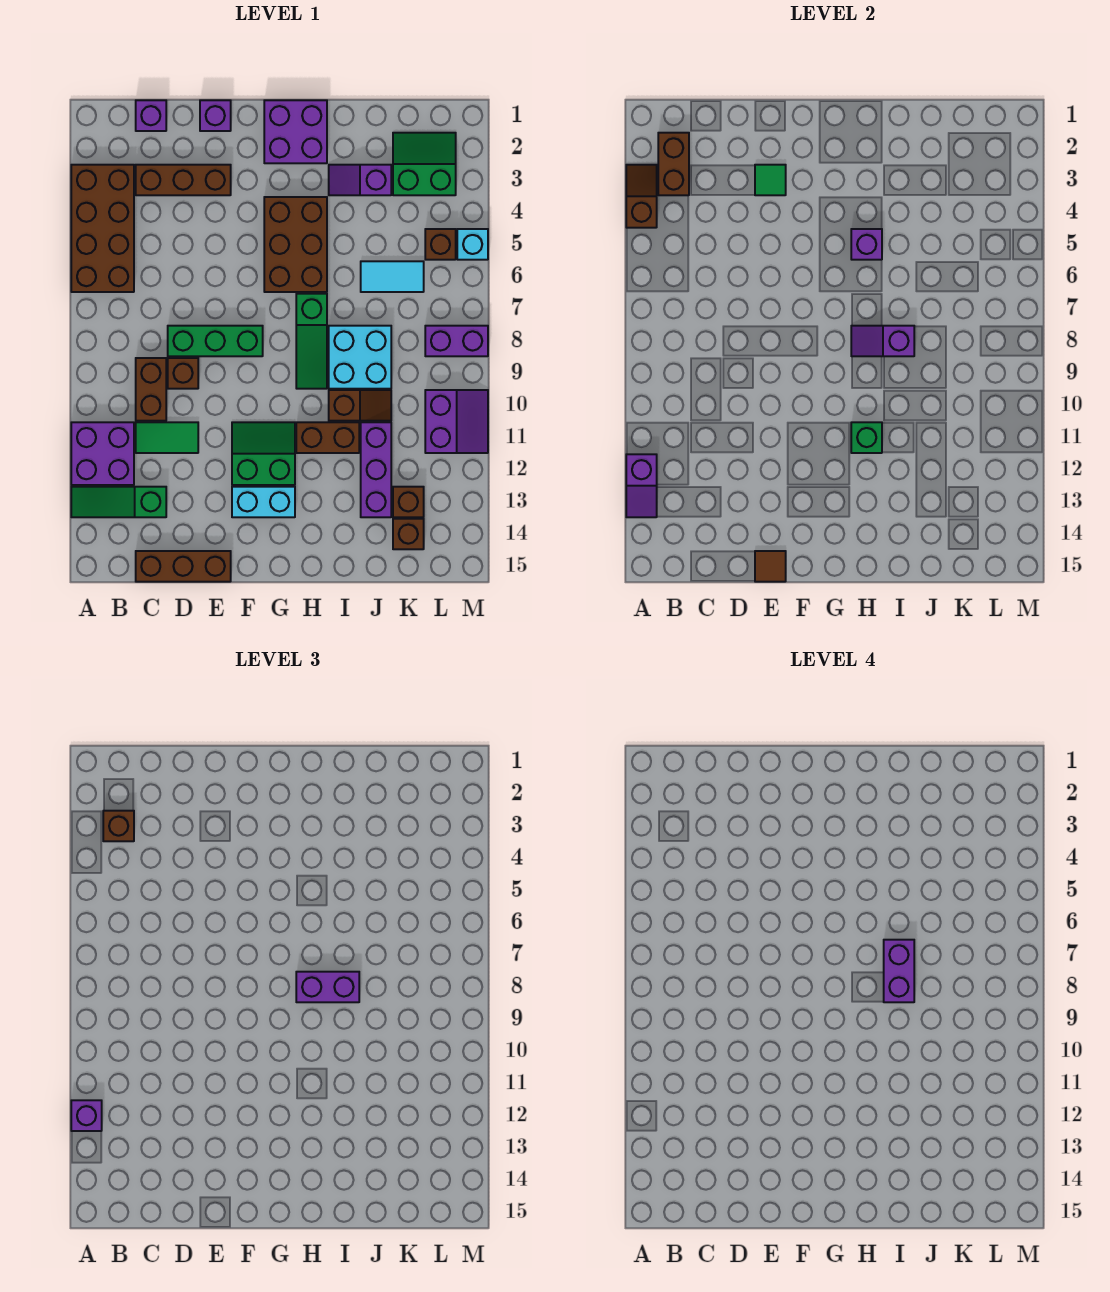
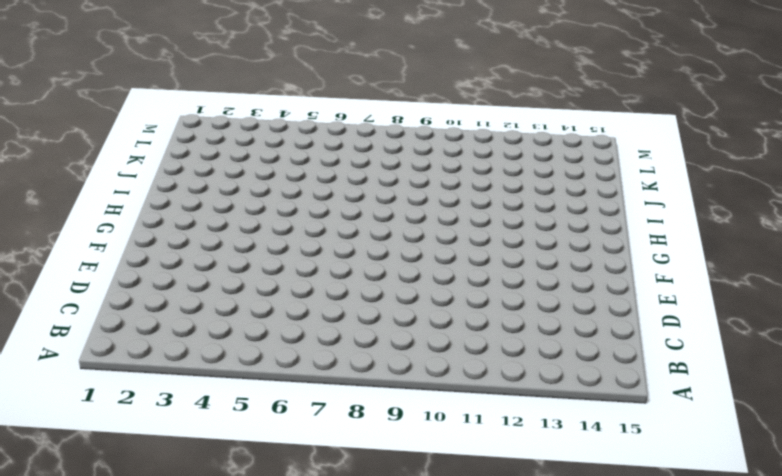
none -> brown brick A3:B6 level 1
none -> purple brick A11:B12 level 1
none -> green slope A13:C13 level 1 top C
none -> purple brick C1 level 1

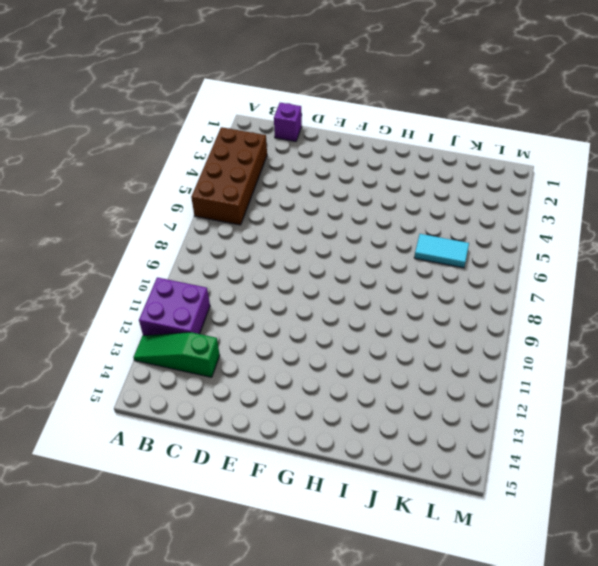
none -> brown brick C3:E3 level 1
none -> brown brick C9:C10 level 1
none -> green tile C11:D11 level 1
none -> brown brick C15:E15 level 1

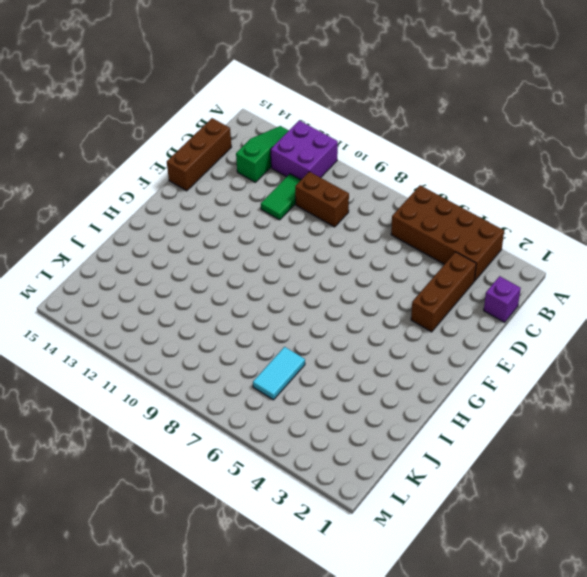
none -> green brick D8:F8 level 1
none -> brown brick D9 level 1
none -> purple brick E1 level 1
none -> green slope F11:G12 level 1 top 12

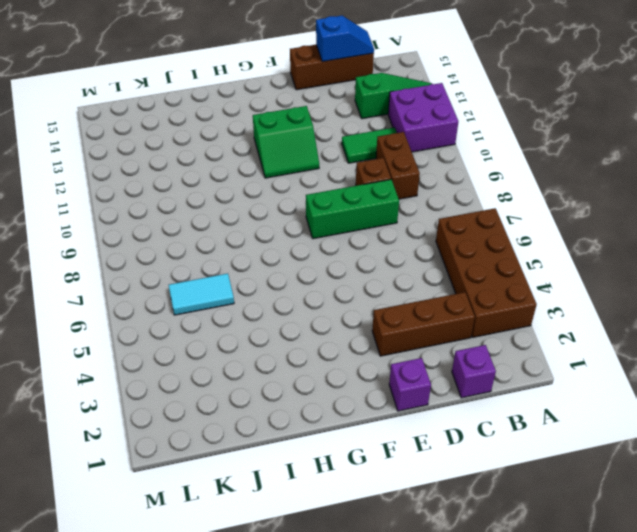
blue slope C15:D15 level 2 top D -> none
none -> cyan brick F13:G13 level 1
none -> purple brick G1:H2 level 1
none -> brown brick G4:H6 level 1
none -> green slope H7:H9 level 1 top 7

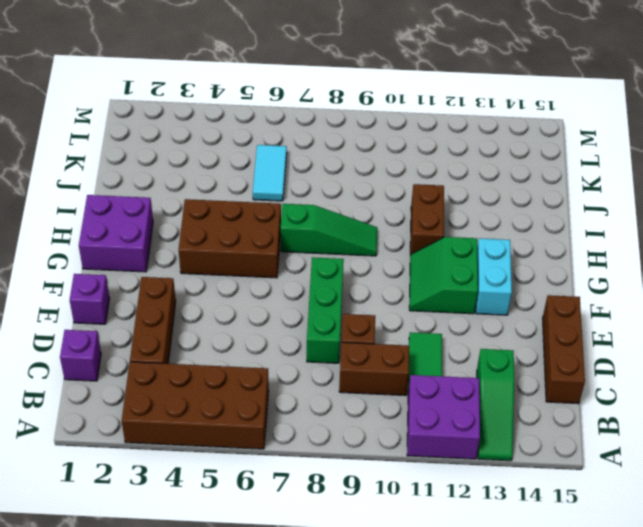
none -> purple slope I3:J3 level 1 top J
none -> cyan brick I8:J9 level 1
none -> brown slope I10:J10 level 1 top I
none -> purple brick J11:J13 level 1

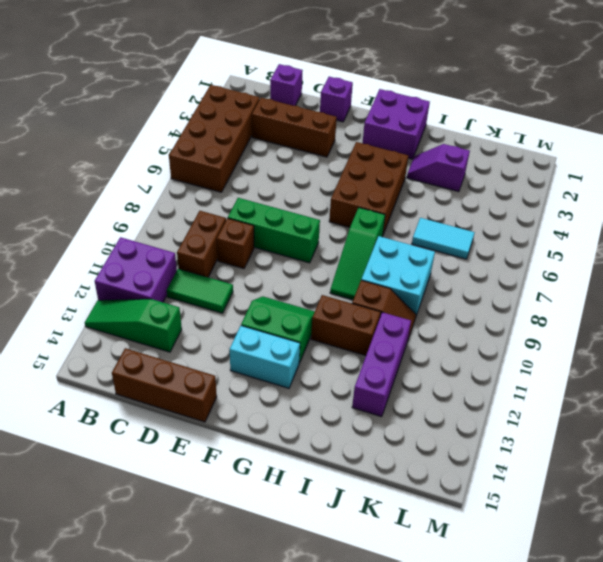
none -> green slope K2:L3 level 1 top 3
none -> brown brick K13 level 1
none -> brown brick K14 level 1
none -> brown brick L5 level 1

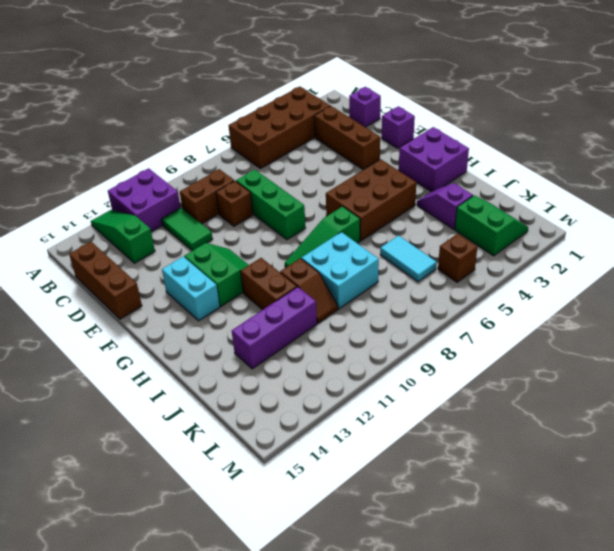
none -> brown brick K13 level 1
none -> brown brick K14 level 1
none -> purple brick L8:M8 level 1
none -> purple slope L10:M11 level 1 top L

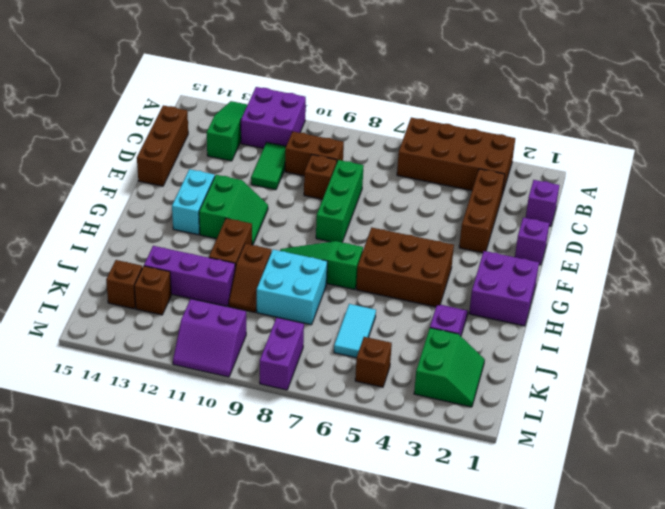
none -> cyan brick M5 level 1
none -> brown slope A3:A4 level 2 top 4
none -> purple slope A12:A13 level 2 top 12
none -> brown brick B2:B3 level 2

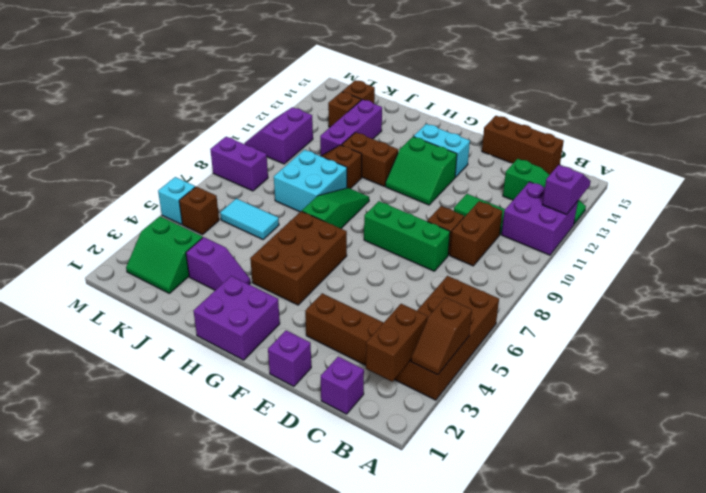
none -> green tile E3 level 2
none -> brown tile E15 level 2
none -> purple brick H5 level 2
none -> purple slope H8:I8 level 2 top I

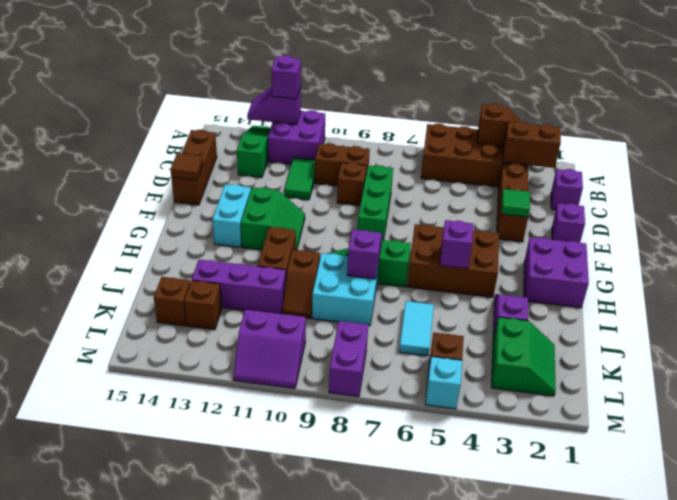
none -> green brick H11 level 2
none -> brown brick B3 level 3
none -> purple brick H8:I8 level 3
none -> purple brick I7:I8 level 4

